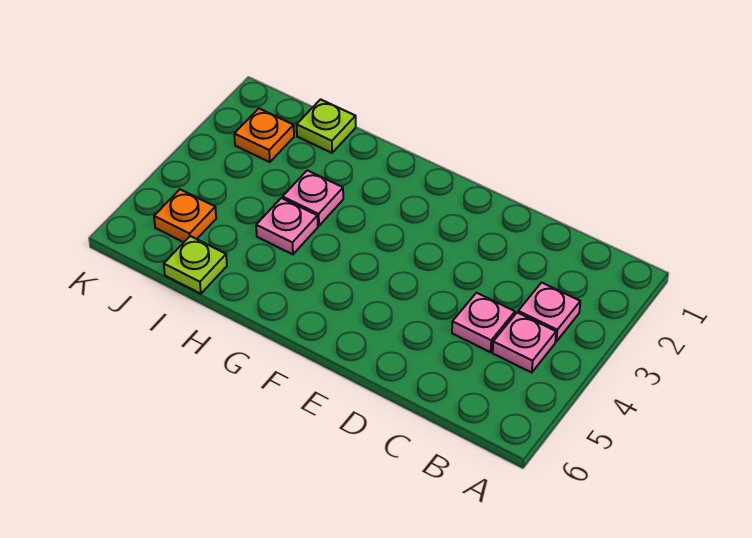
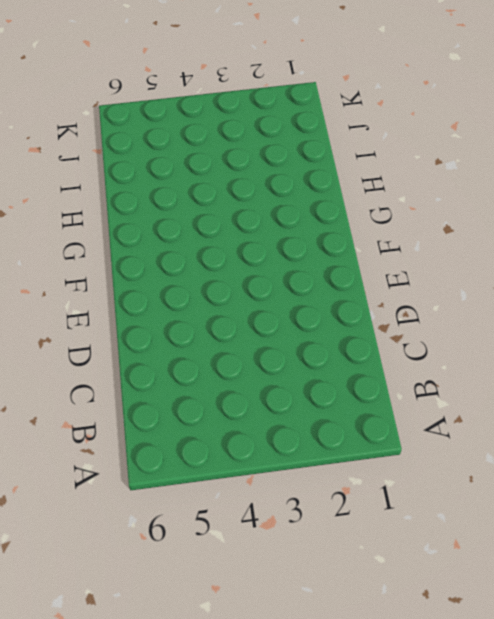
none -> pink plate B3 level 1
none -> pink plate B4 level 1

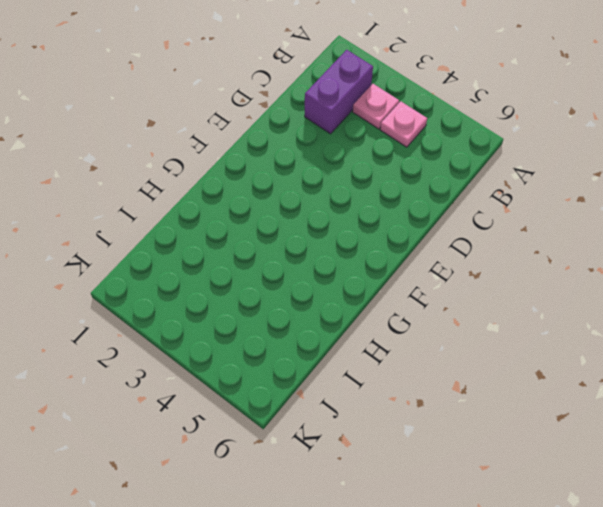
purple brick B2:C2 level 1 -> none
none -> pink plate C4 level 1
none -> pink plate H3 level 1

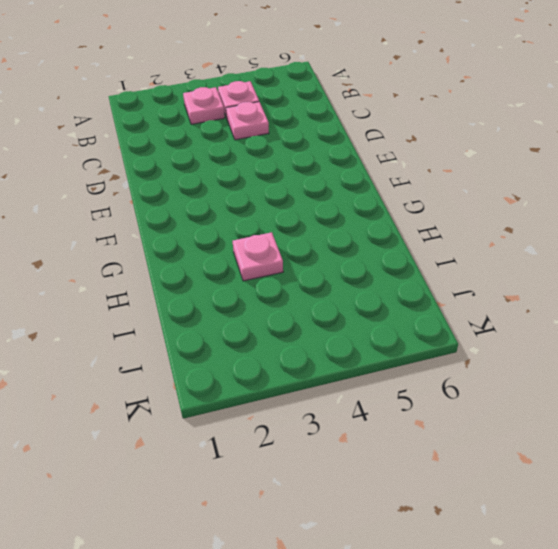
none -> pink plate H4 level 1
none -> lime plate I1 level 1

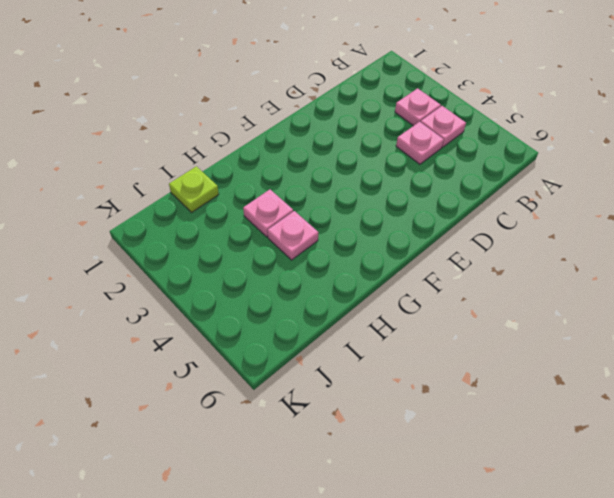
none -> lime plate I6 level 1
none -> orange plate J2 level 1

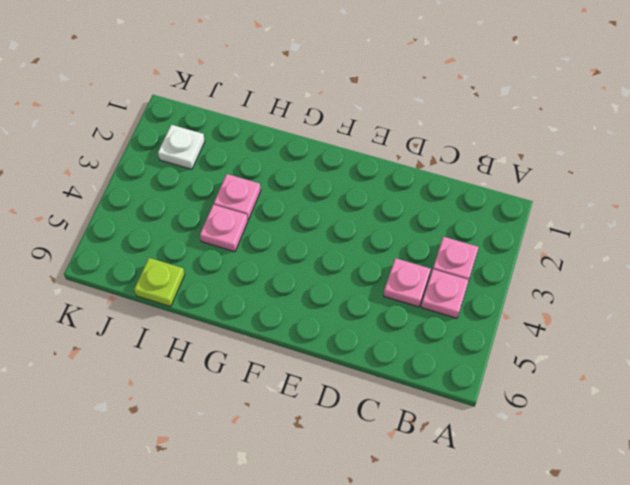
white plate J2 level 1 -> orange plate J2 level 1
none -> lime plate I1 level 1
none -> orange plate J5 level 1

